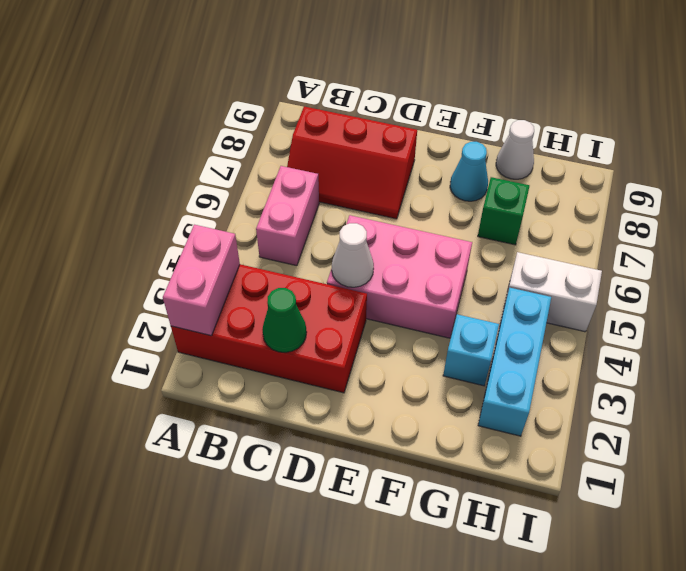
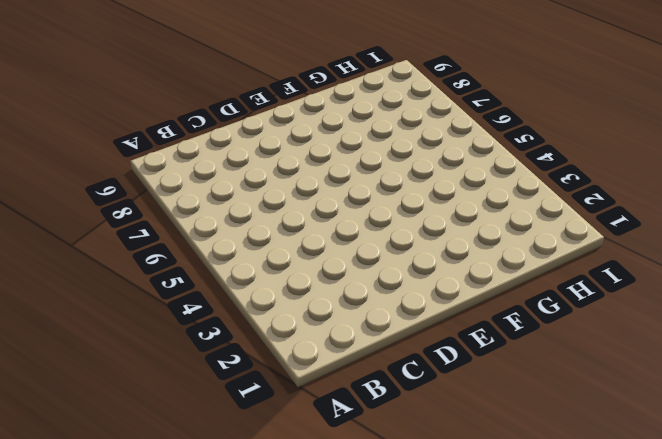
none -> red brick A2:D3 level 1
none -> pink brick B5:B6 level 1
none -> red slope B7:D8 level 1 top 8

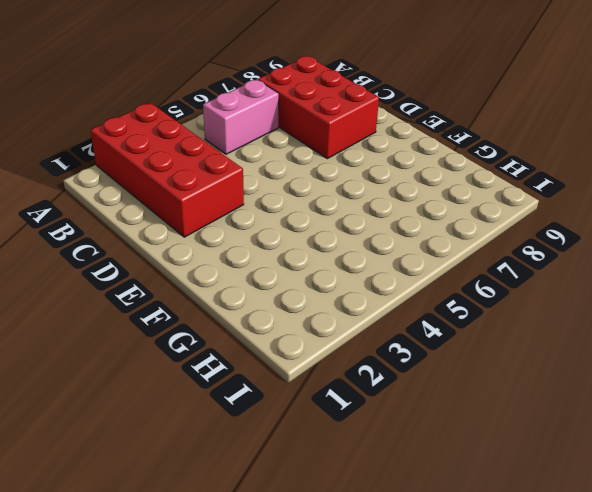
red brick B7:D8 level 1 -> red slope B7:D8 level 1 top 8
none -> pink brick D4:F5 level 1
none -> cyan cone F8 level 1
none -> cyan brick G3 level 1

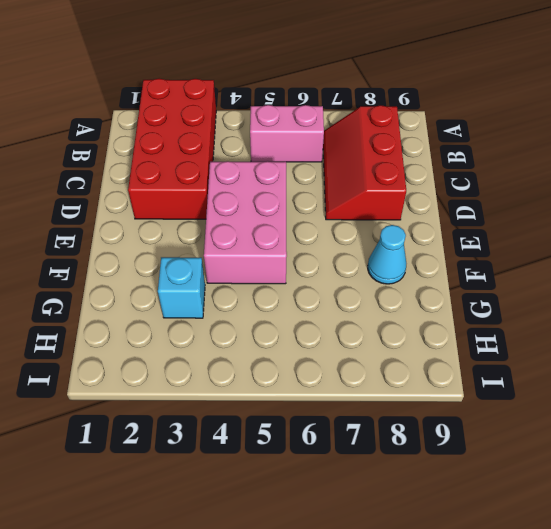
none -> green brick G7 level 1
none -> white cone G9 level 1
none -> cyan brick H2:H4 level 1

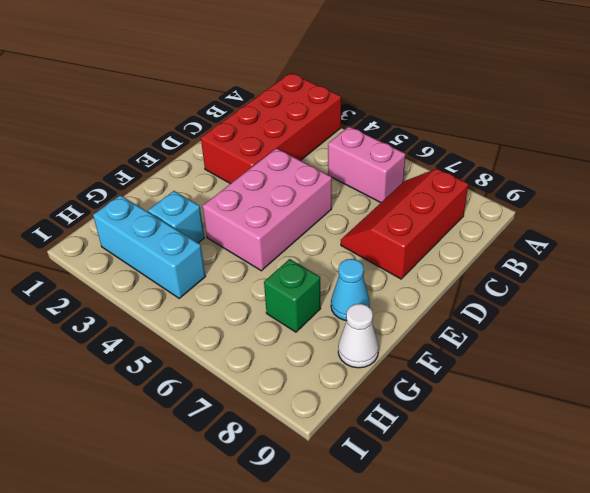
none -> white brick H5:I5 level 1
none -> pink brick A2:A3 level 2
none -> green cone C2 level 2

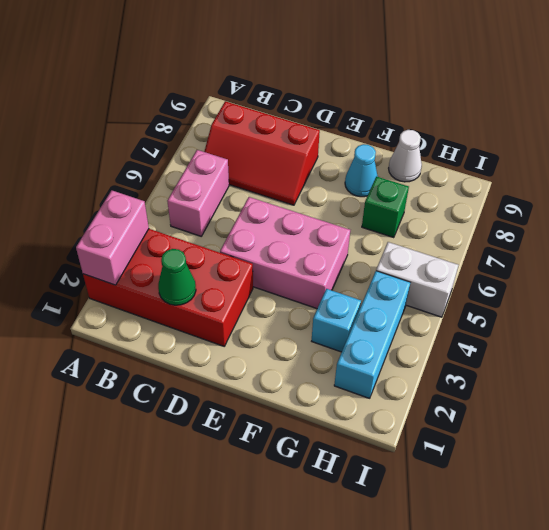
none -> white cone D4 level 2

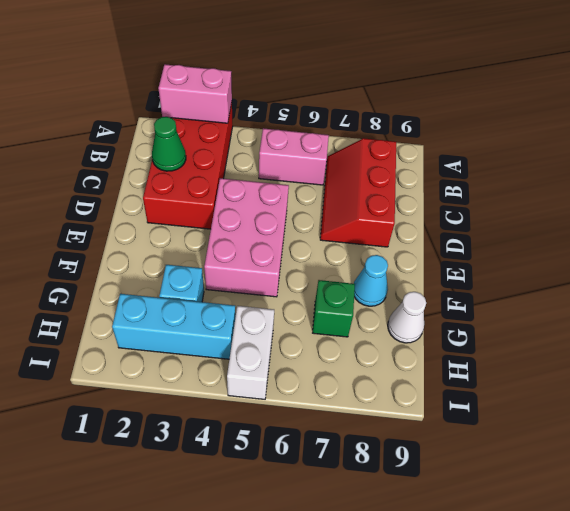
none -> white cone D4 level 2

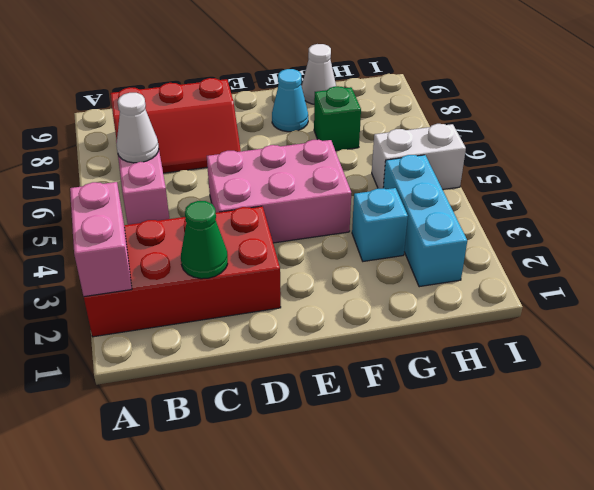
white cone B6 level 2 -> white cone D4 level 2

